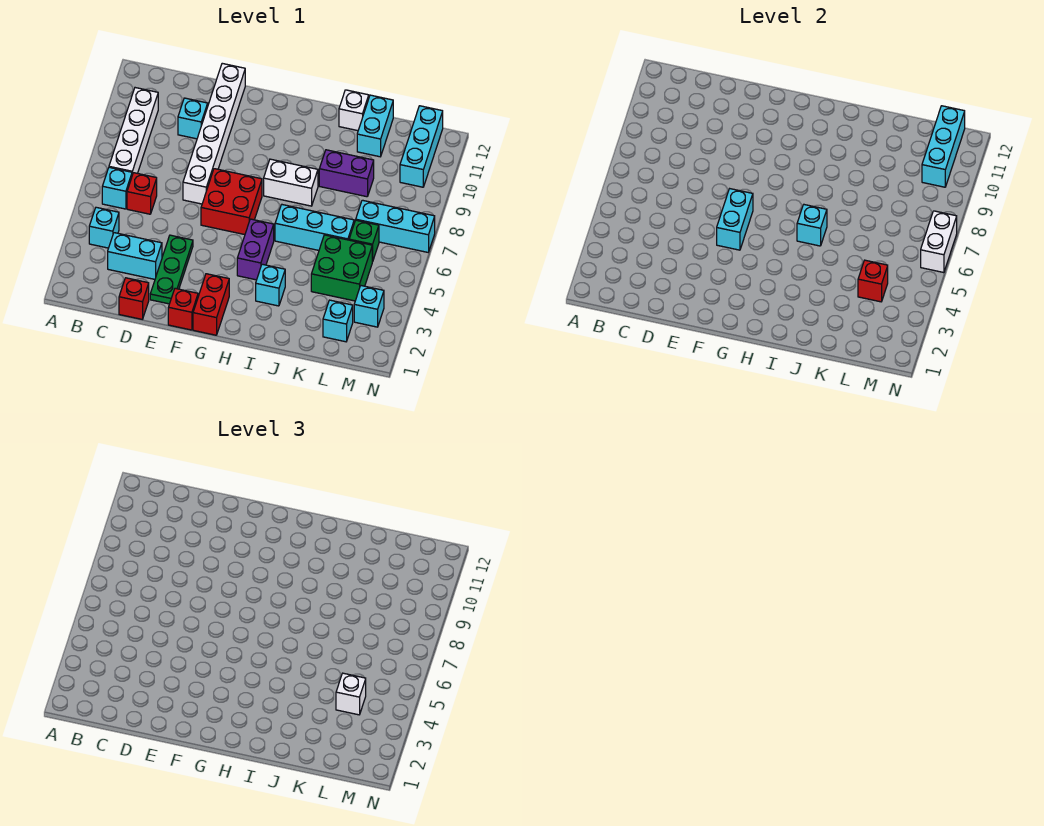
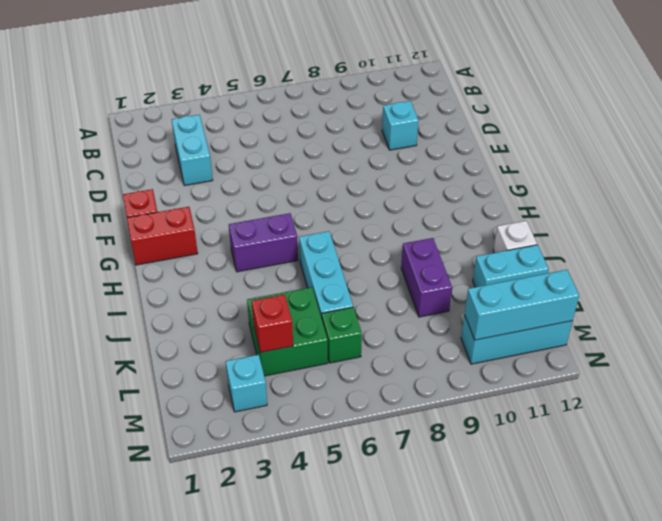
none -> cyan brick B4 level 1
none -> cyan brick B6 level 1
none -> white brick B7:B10 level 1
none -> red brick C6 level 1

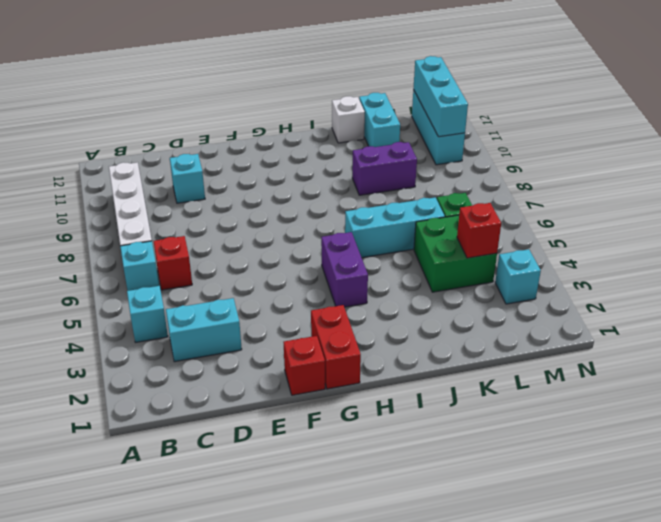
none -> red brick D1 level 1
none -> green plate E2:E4 level 1
none -> white brick E7:E12 level 1
none -> red brick F6:G7 level 1

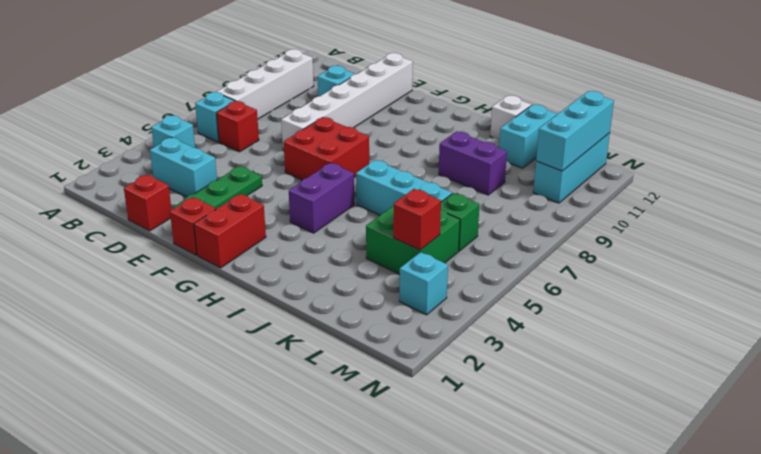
none -> white brick H8:I8 level 1
none -> cyan brick I3 level 1
none -> cyan brick L2 level 1
none -> cyan brick L7:N7 level 1

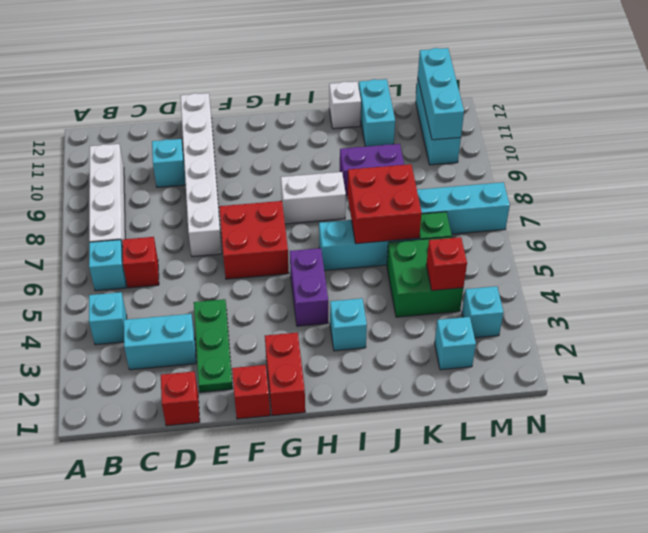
red brick J6:K7 level 2 -> none
none -> cyan brick F5:F6 level 2
none -> cyan brick I6 level 2
none -> white brick N6:N7 level 2
none -> white brick L4 level 3

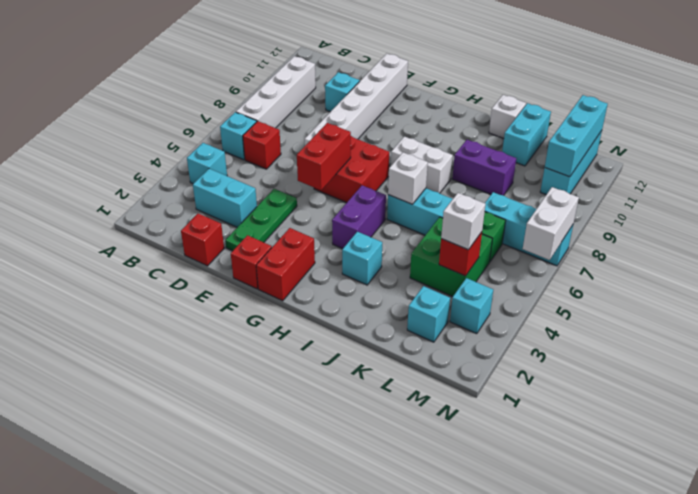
red brick F5:F6 level 2 -> cyan brick F5:F6 level 2
white brick I6 level 2 -> cyan brick I6 level 2

